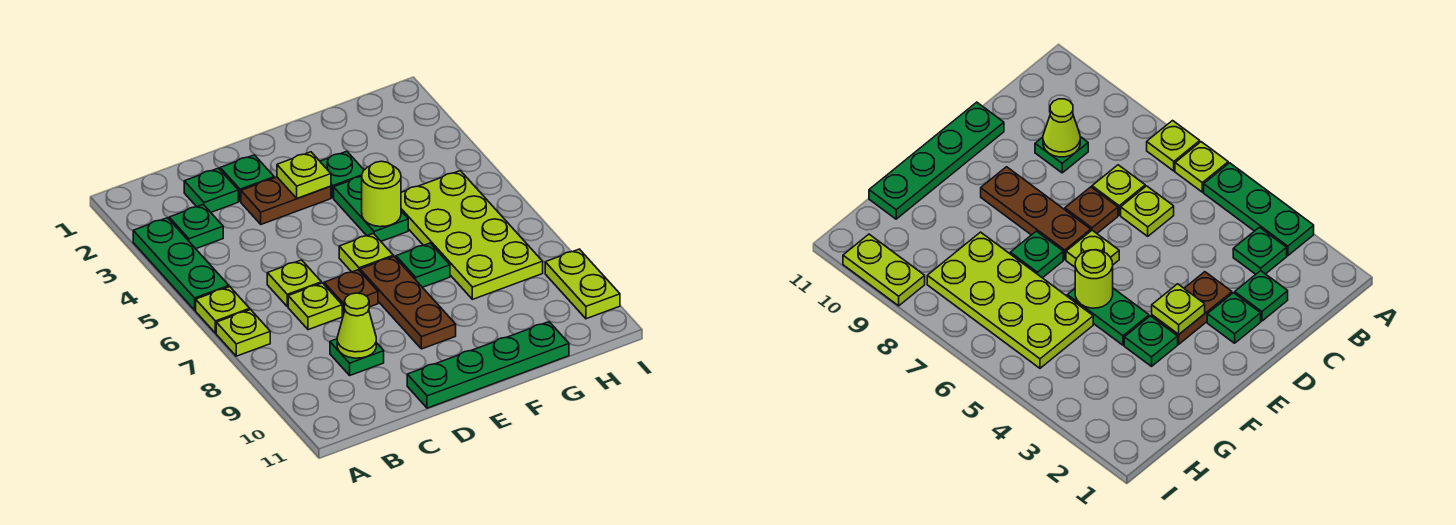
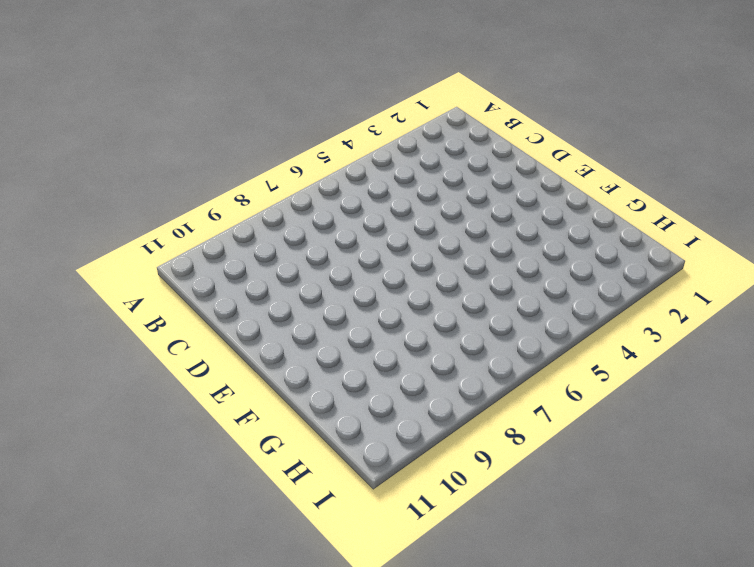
none -> green plate A3:A5 level 1
none -> lime plate A6 level 1
none -> lime plate A7 level 1

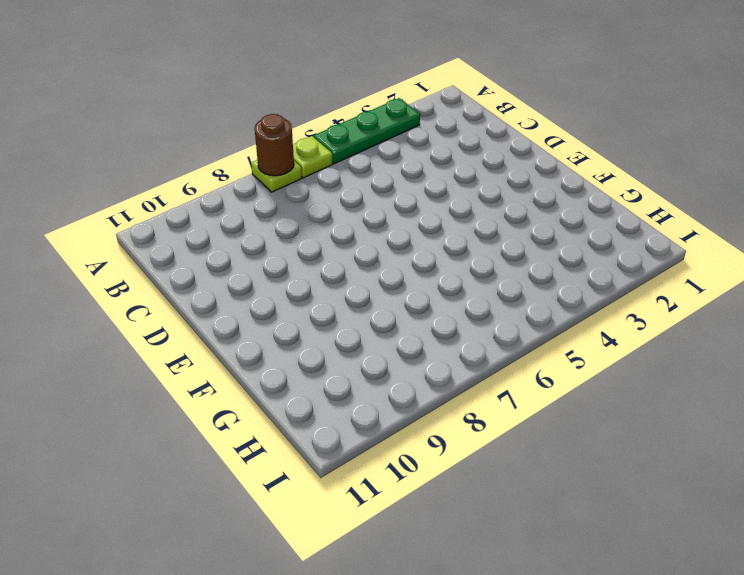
brown round brick A7 level 2 -> none
none -> green plate B3 level 1
none -> green plate C2 level 1
none -> lime plate C6 level 1

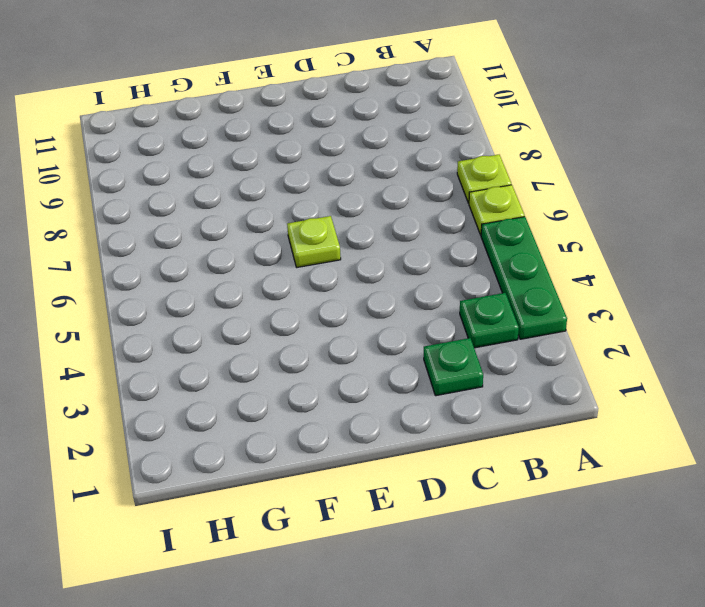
none -> lime plate C6 level 1
none -> lime plate C7 level 1
none -> green plate C9 level 1

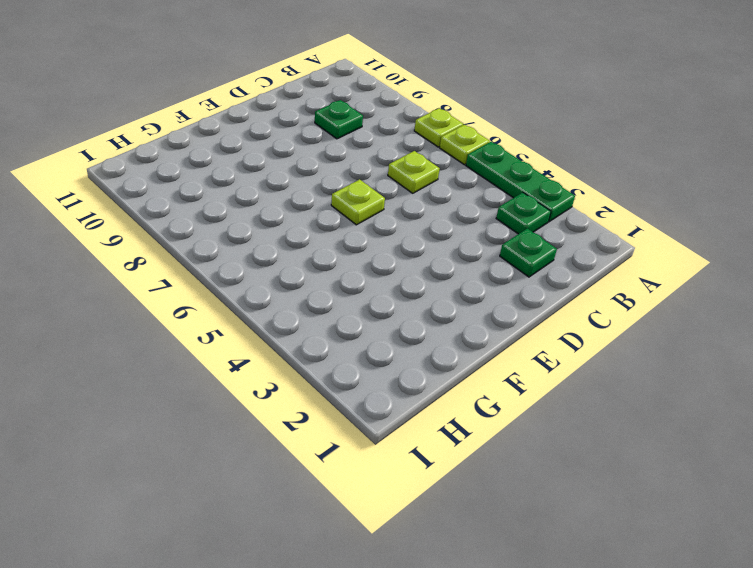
none -> lime plate C7 level 1
none -> green plate D2 level 1
none -> brown plate D3:E3 level 1

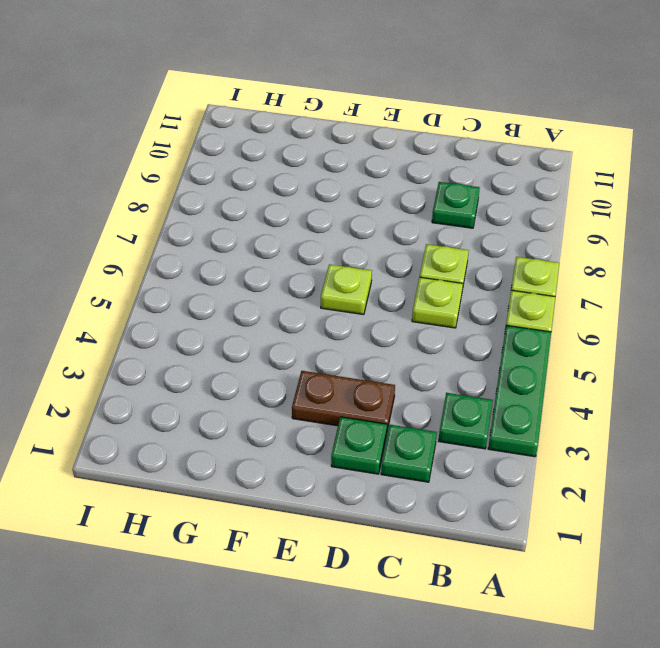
none -> brown plate D7 level 1
none -> green plate D11:G11 level 1
none -> brown plate E7:E9 level 1

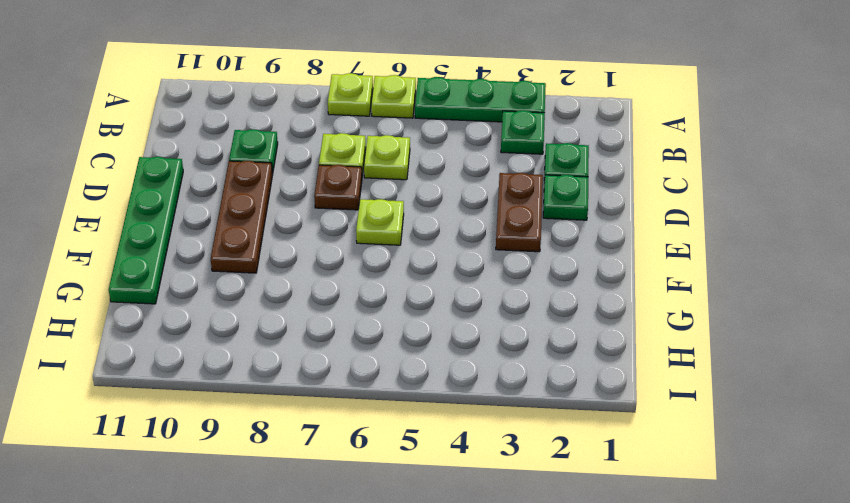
brown plate D9:F9 level 1 -> brown plate E7:E9 level 1
none -> green plate F3 level 1
none -> green plate F4:F5 level 1
none -> green plate F7 level 1

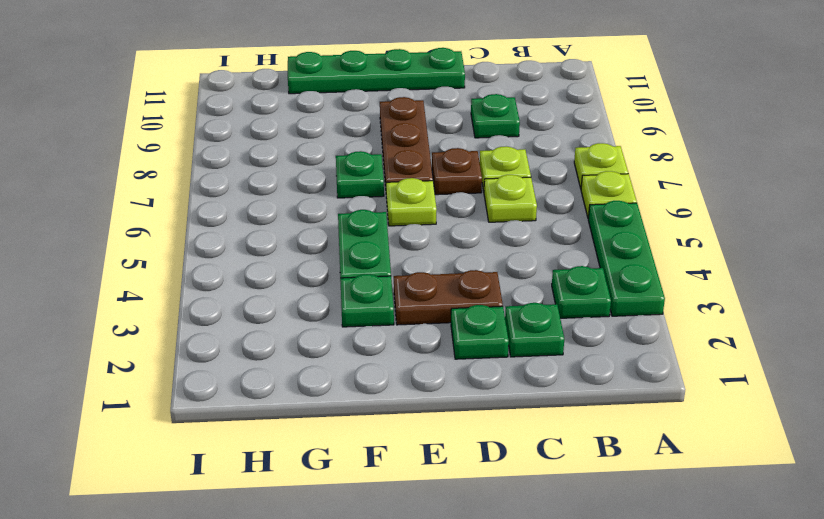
none -> lime plate G5:H8 level 1
none -> lime plate I9:I10 level 1
none -> lime cone C9 level 2

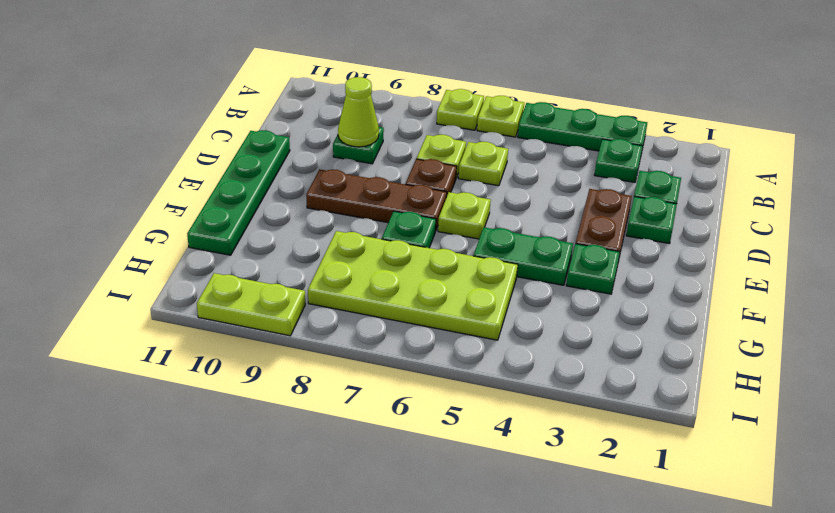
none -> lime plate E3 level 2
none -> lime round brick F5 level 2

